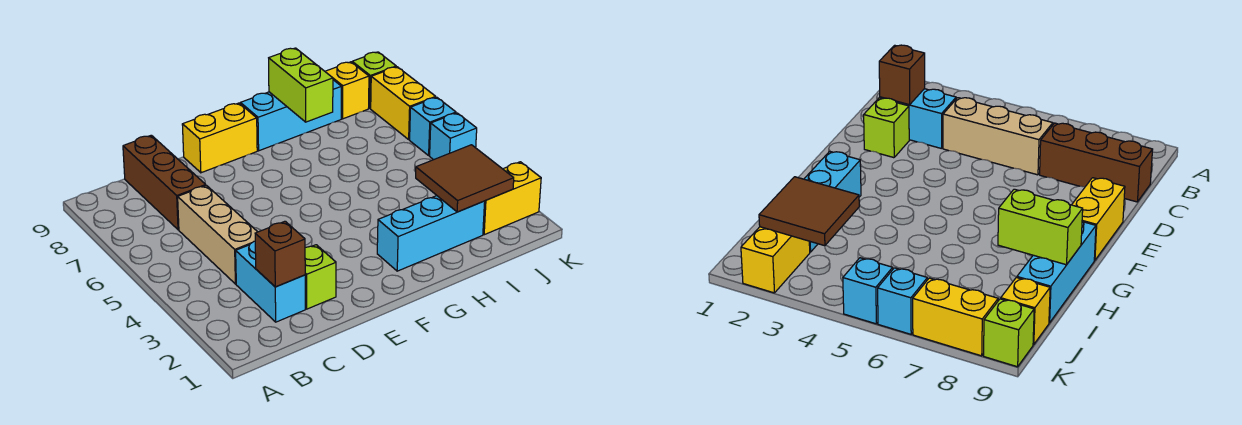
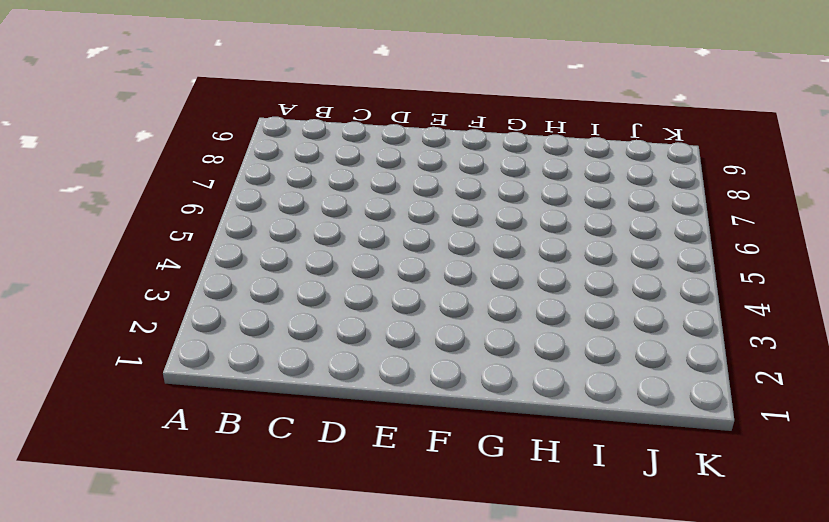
none -> cyan brick C2:C3 level 1
none -> tan brick C4:C6 level 1
none -> brown brick C7:C9 level 1

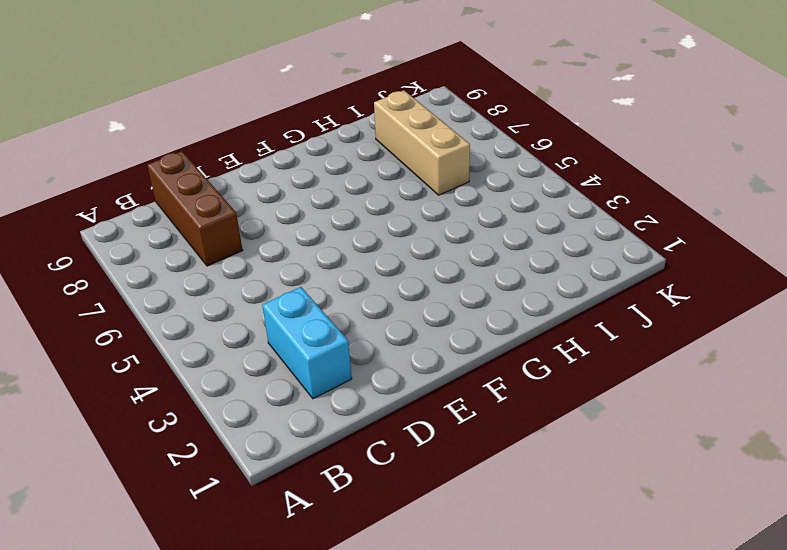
tan brick I6:I8 level 1 -> tan brick C4:C6 level 1
none -> lime brick D2 level 1
none -> yellow brick E9:F9 level 1
none -> cyan brick G2:I2 level 1

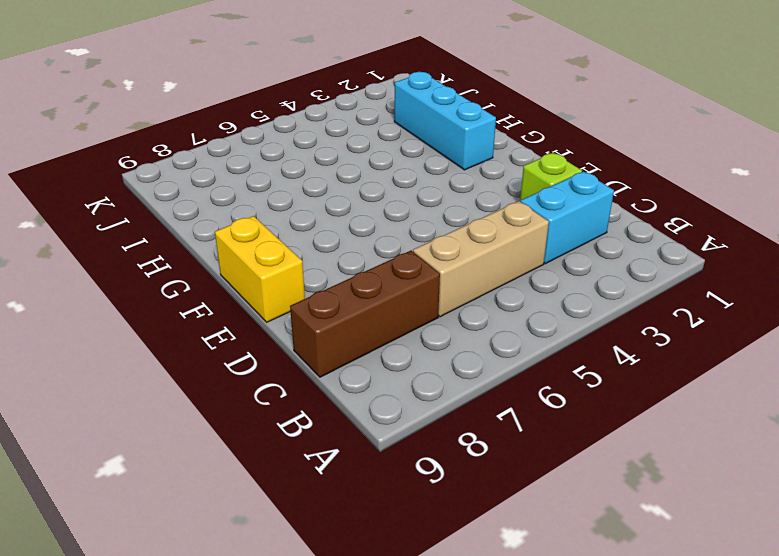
none -> cyan brick G9:I9 level 1
none -> yellow brick J2:K2 level 1
none -> yellow brick J9 level 1

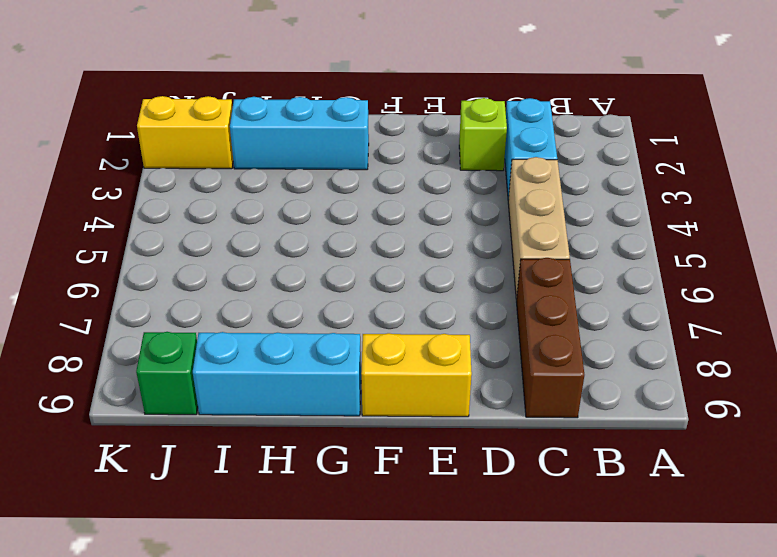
green brick J9 level 1 -> yellow brick J9 level 1
none -> cyan brick K5 level 1
none -> cyan brick K6 level 1
none -> yellow brick K7:K8 level 1

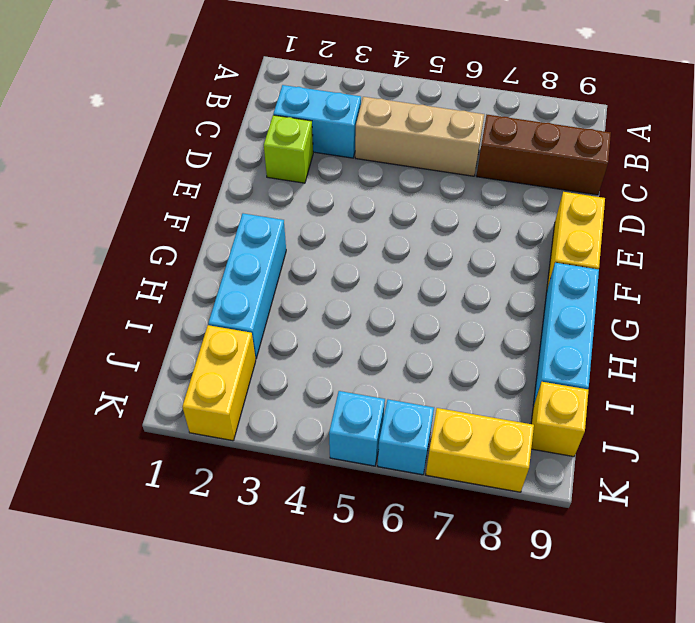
none -> lime brick K9 level 1
none -> brown brick C2 level 2
none -> lime brick H8:H9 level 2

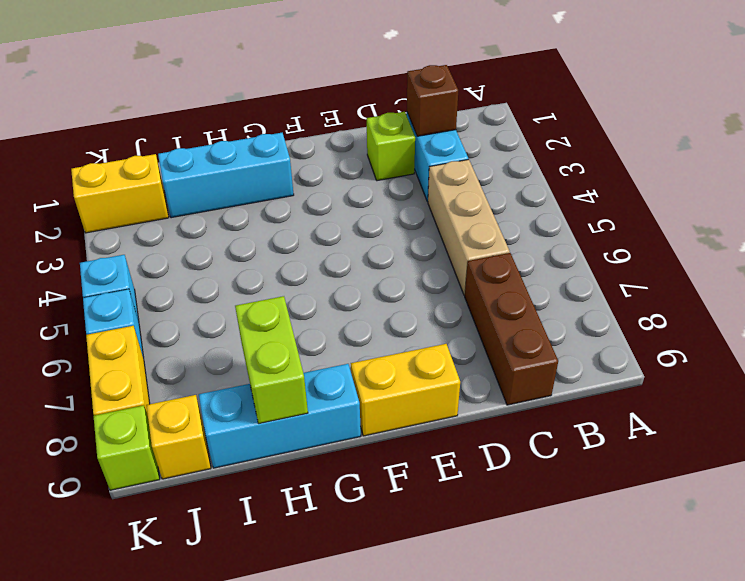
none -> brown tile I2:J3 level 2

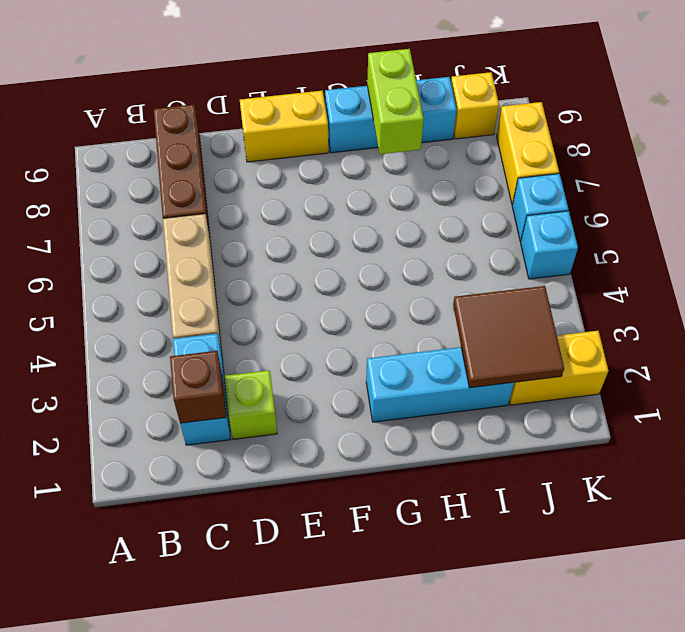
none -> lime brick K9 level 1

